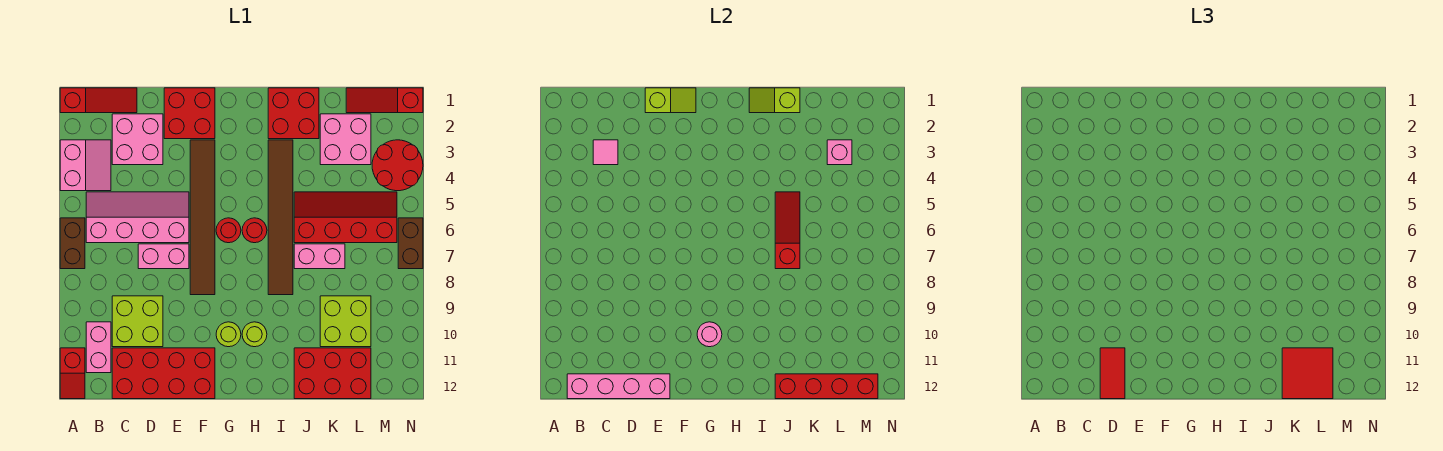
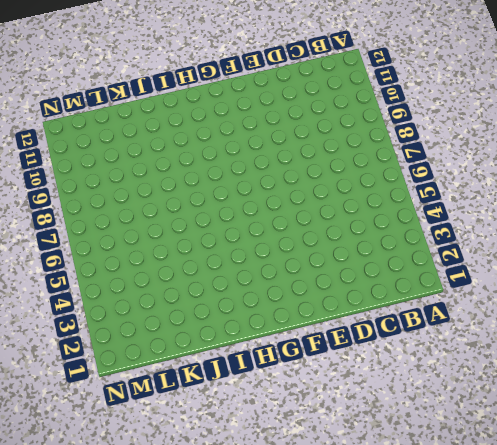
none -> red slope A1:C1 level 1 top A
none -> pink slope A3:B4 level 1 top A
none -> brown brick A6:A7 level 1
none -> red slope A11:A12 level 1 top 11

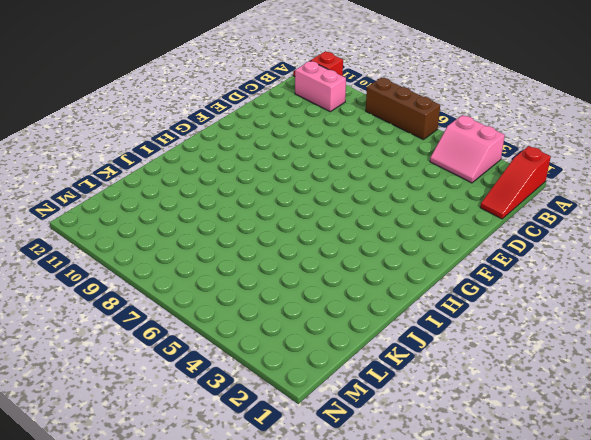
brown brick A6:A8 level 1 -> brown brick A6:A7 level 1
none -> pink slope B5:E6 level 1 top 6
none -> pink brick C2:D3 level 1
none -> lime brick C9:D10 level 1
none -> red brick C11:F12 level 1

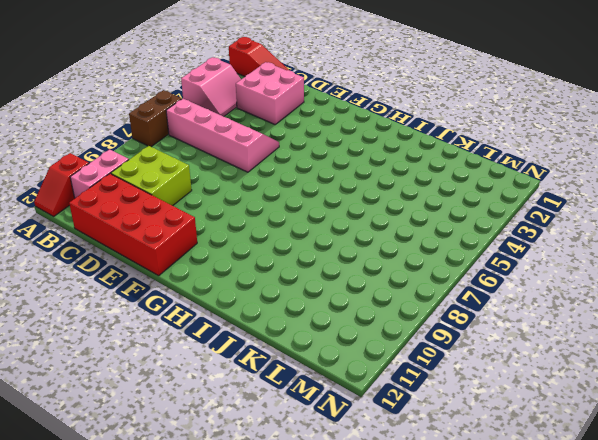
none -> pink brick D7:E7 level 1
none -> red brick E1:F2 level 1
none -> brown tile F3:F8 level 1
none -> red round brick G6 level 1

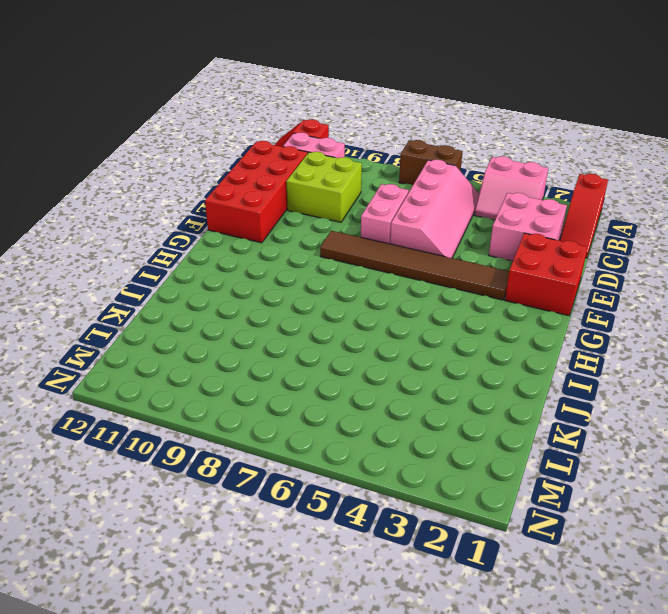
none -> red round brick G6 level 1
none -> lime round brick G10 level 1
none -> red round brick H6 level 1
none -> lime round brick H10 level 1

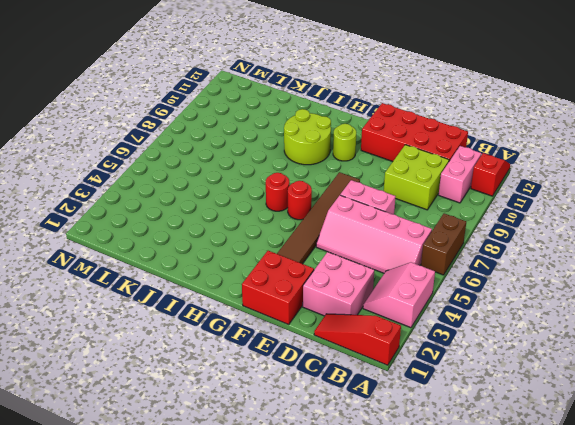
lime round brick H9:I10 level 1 -> lime round brick H10 level 1
none -> red brick I1:J2 level 1
none -> brown tile I3:I8 level 1
none -> red slope J5:M6 level 1 top 6
none -> pink brick J7:K7 level 1

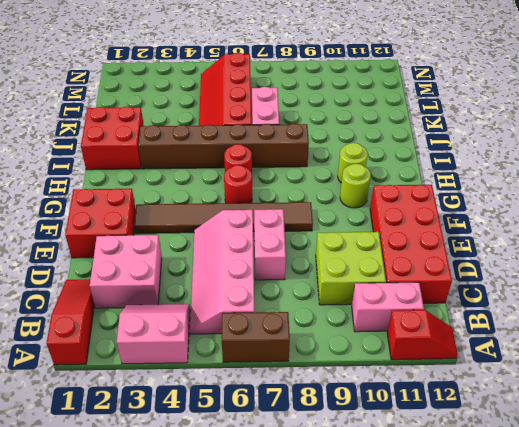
brown brick I3:I8 level 1 -> brown tile I3:I8 level 1
none -> red brick J11:L12 level 1
none -> pink brick K2:L3 level 1
none -> lime brick K9:L10 level 1
none -> red slope L1:N1 level 1 top N

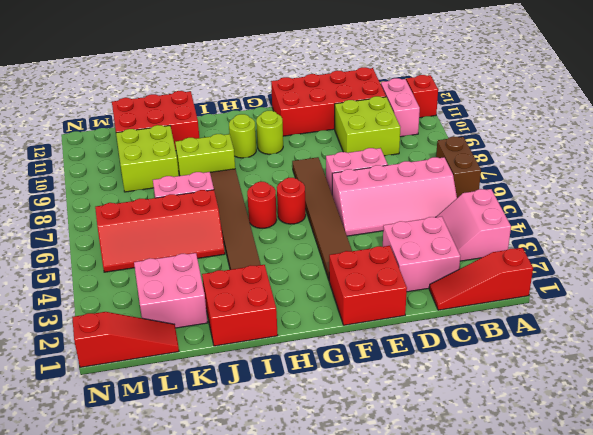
lime brick I9:J9 level 1 -> none
none -> red round brick M3:N4 level 1
none -> brown brick N6:N7 level 1
none -> pink brick B12:E12 level 2
none -> pink tile C3 level 2

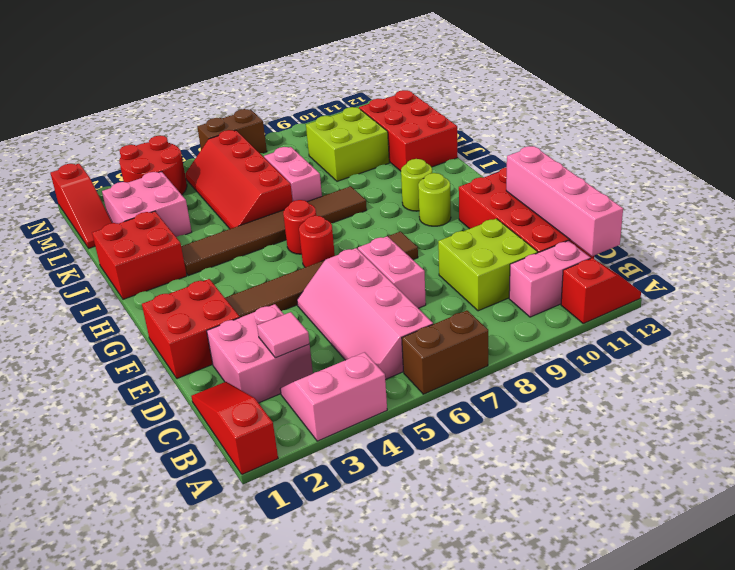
none -> lime slope E1:F1 level 2 top E
none -> pink round brick G10 level 2
none -> lime slope I1:J1 level 2 top J
none -> red slope J5:J7 level 2 top 7

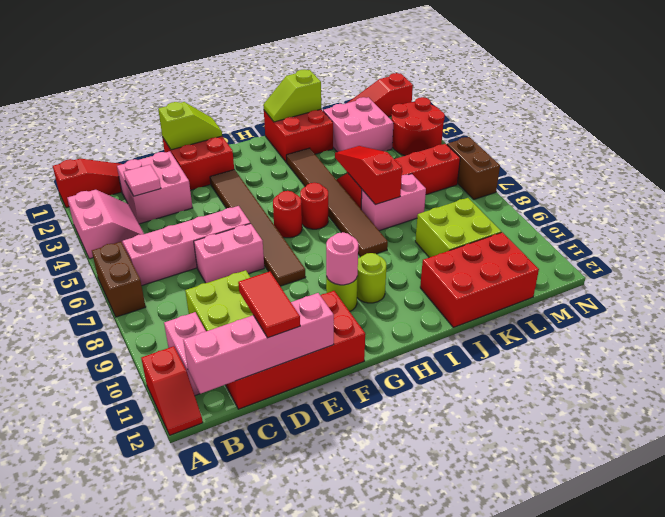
none -> red brick J12:M12 level 2
none -> pink brick L3 level 2
none -> red tile K11:L12 level 3

